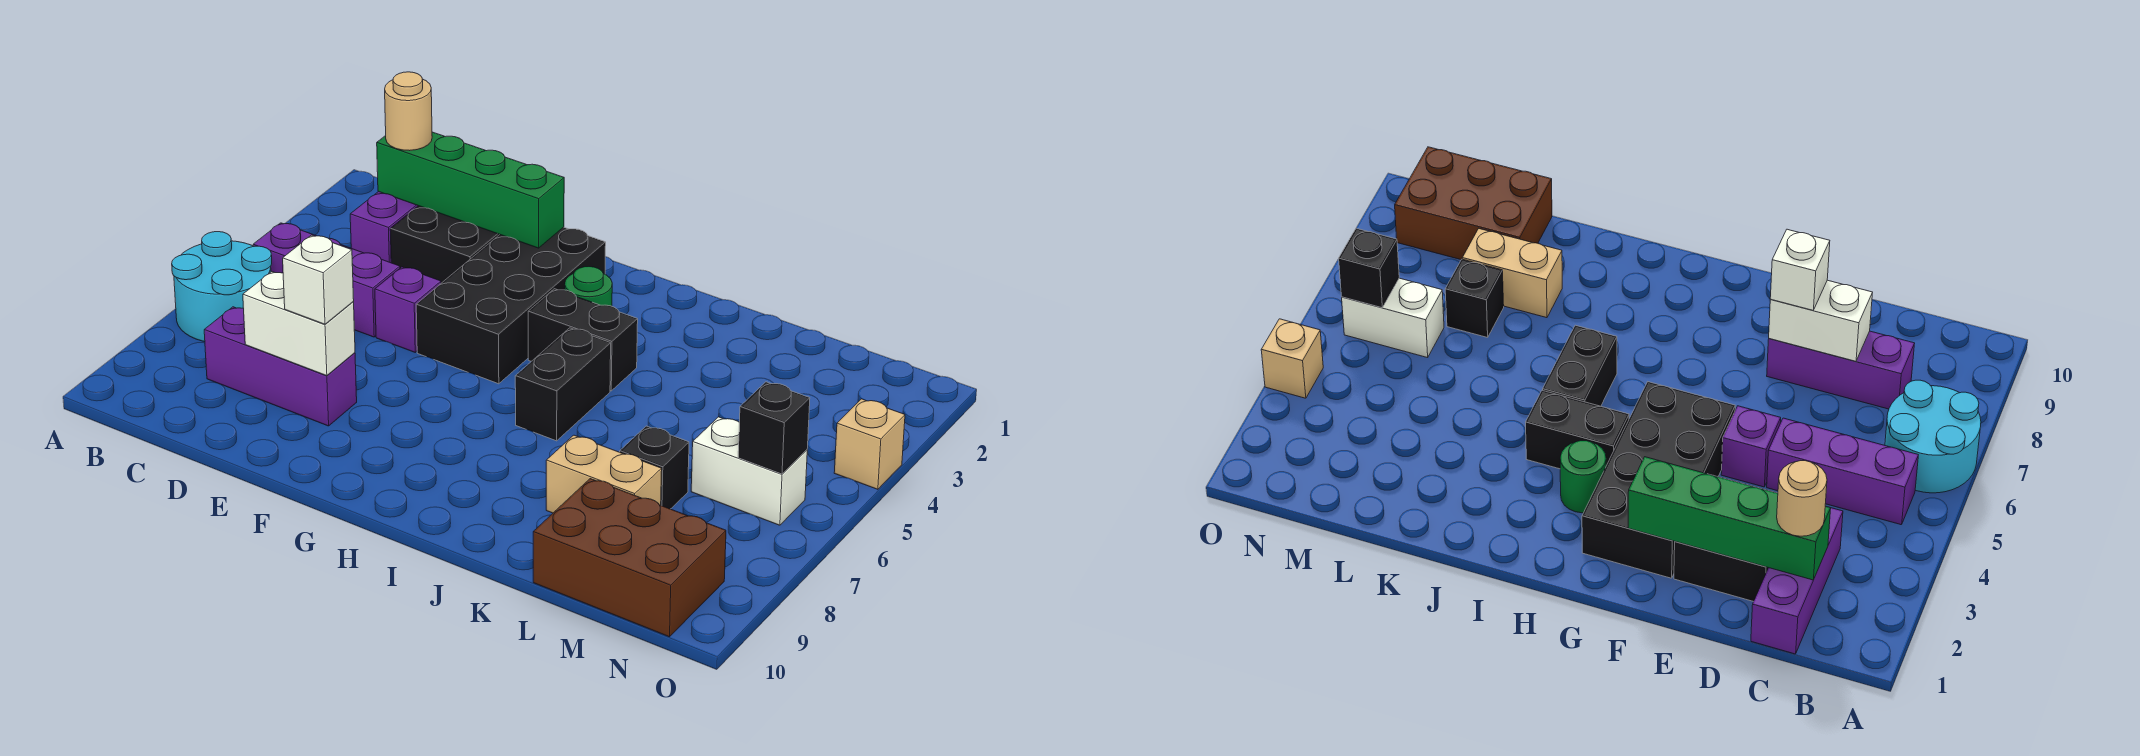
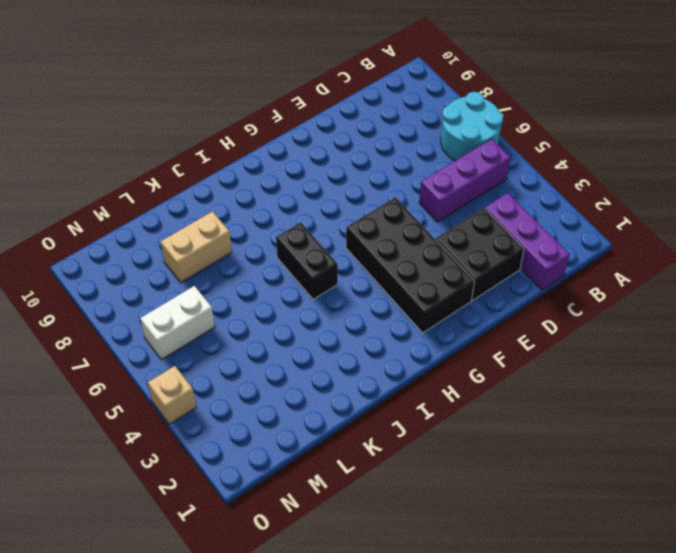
none -> purple brick C8:E8 level 1
none -> purple brick E5 level 1
none -> green round brick H3 level 1

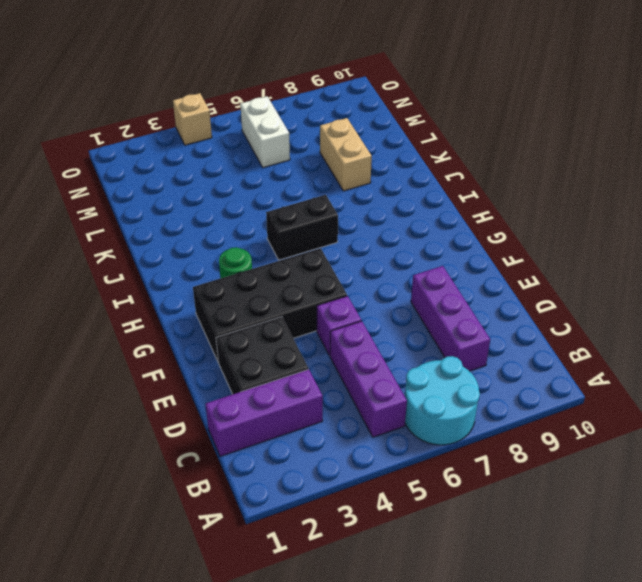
none -> black brick H4:I4 level 1
none -> black brick L7 level 1
none -> brown brick L9:N10 level 1

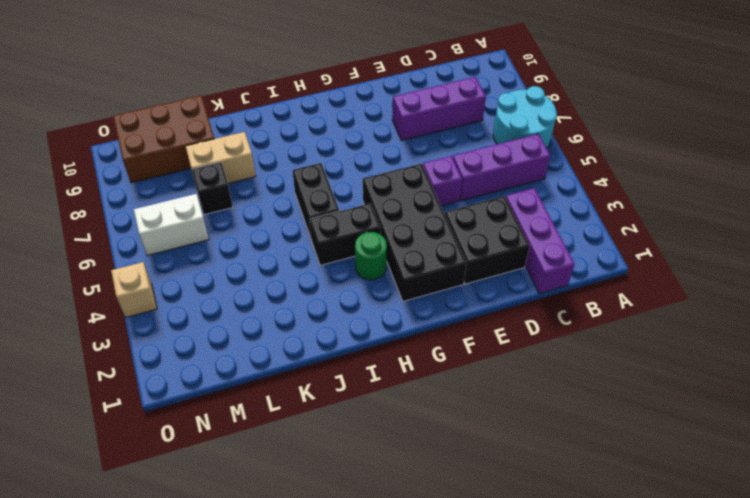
none -> green brick C2:F2 level 2
none -> white brick D8:E8 level 2
none -> black brick N6 level 2

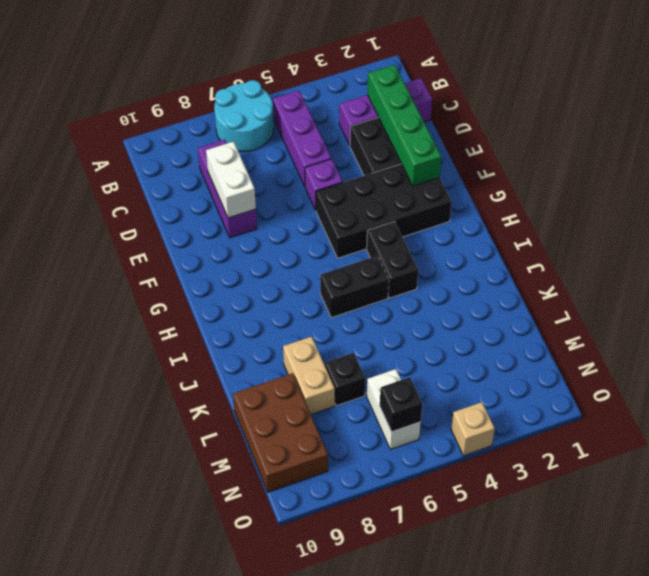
none -> green round brick H3 level 1
none -> tan round brick C2 level 3
none -> white brick E8 level 3

